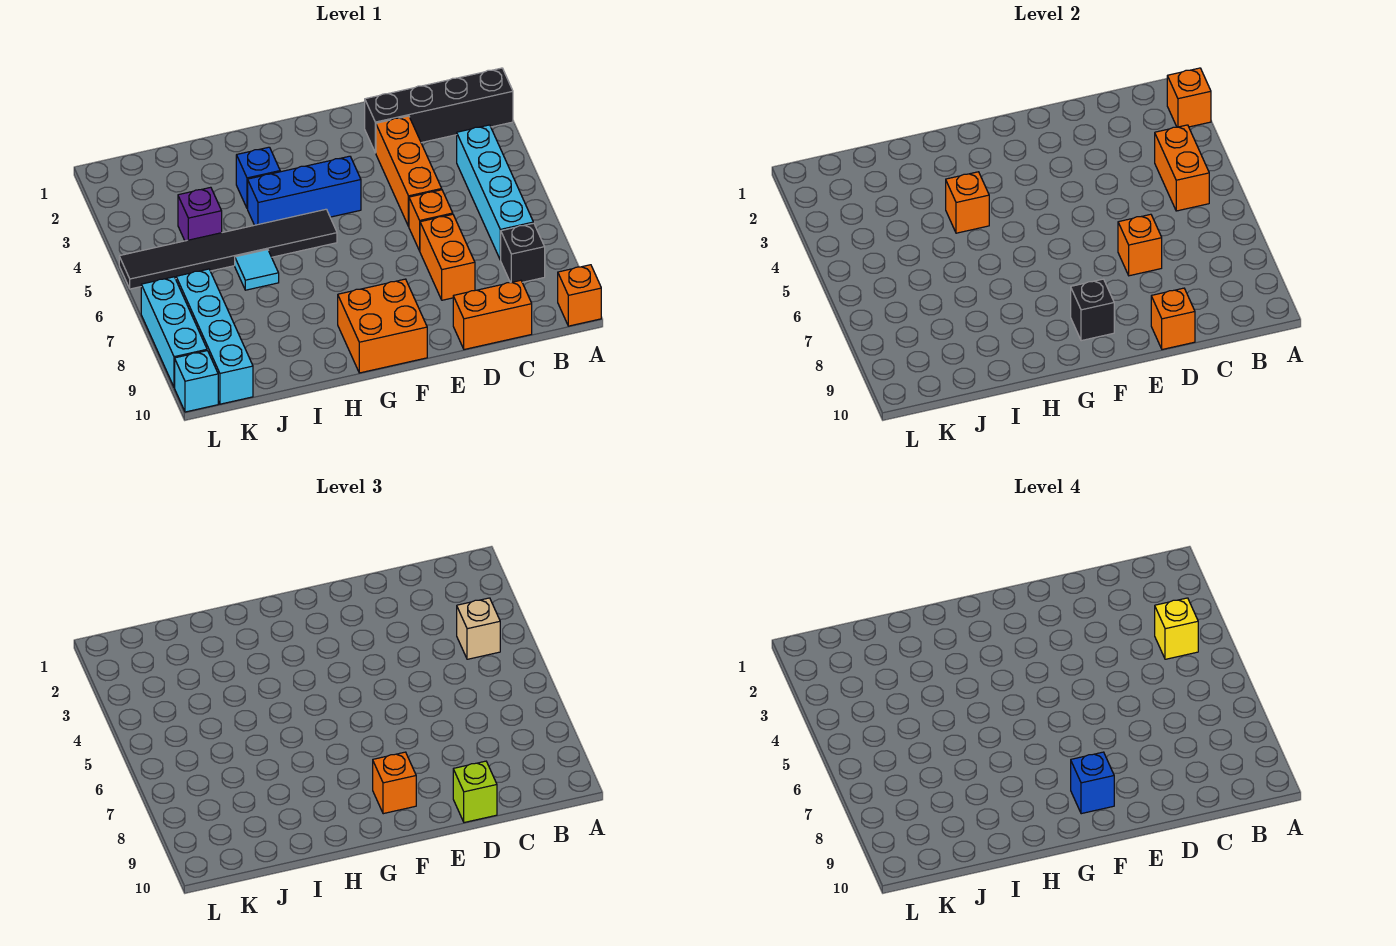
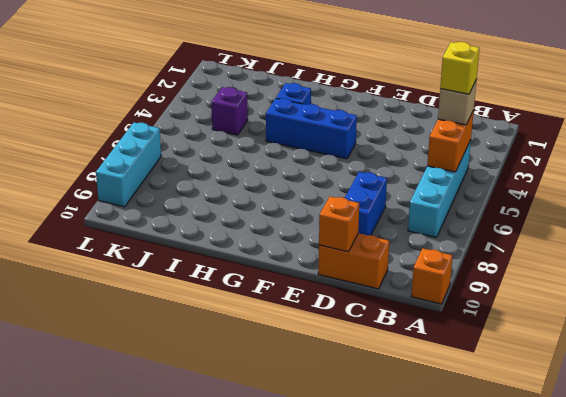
blue brick D7:D8 level 1 -> orange brick D7:D8 level 1
none -> black brick A2:D2 level 1
none -> black brick B8 level 1
none -> orange brick D3:D5 level 1

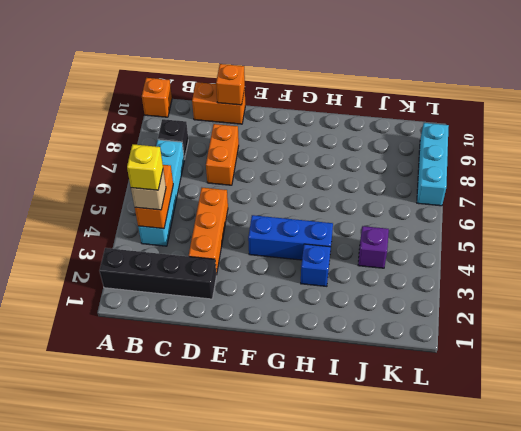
none -> orange brick D6 level 1
none -> orange brick F9:G10 level 1
none -> black tile G5:L5 level 1

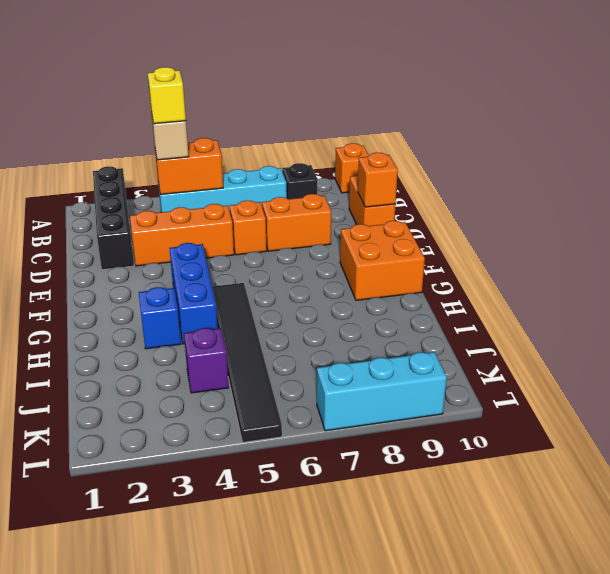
none -> cyan tile I6 level 1
none -> cyan brick K7:K10 level 1
none -> cyan brick L10 level 1

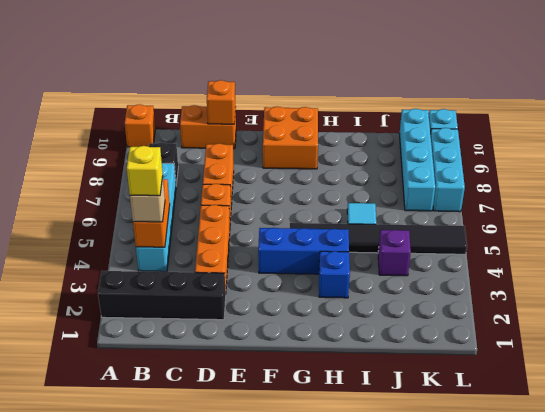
none -> orange brick A2 level 2
none -> orange brick D7 level 2
none -> black brick F9 level 2

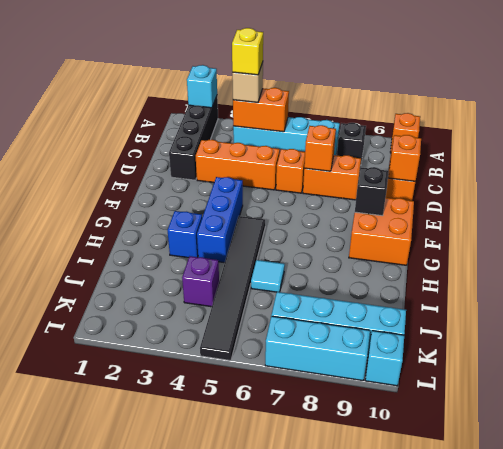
cyan brick A2 level 2 -> orange brick A2 level 2
none -> orange brick H4 level 2
none -> lime brick D10 level 3
none -> orange brick F9 level 3

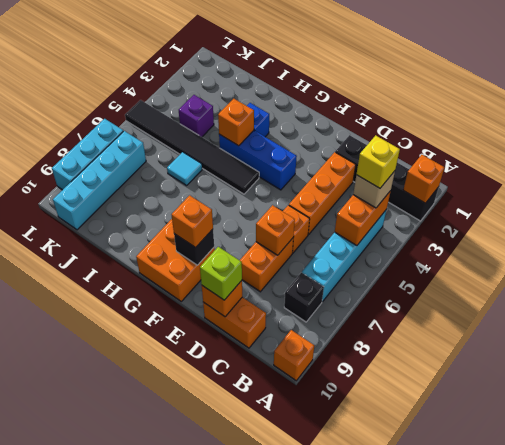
none -> cyan brick L10 level 1
none -> blue brick F9 level 4

